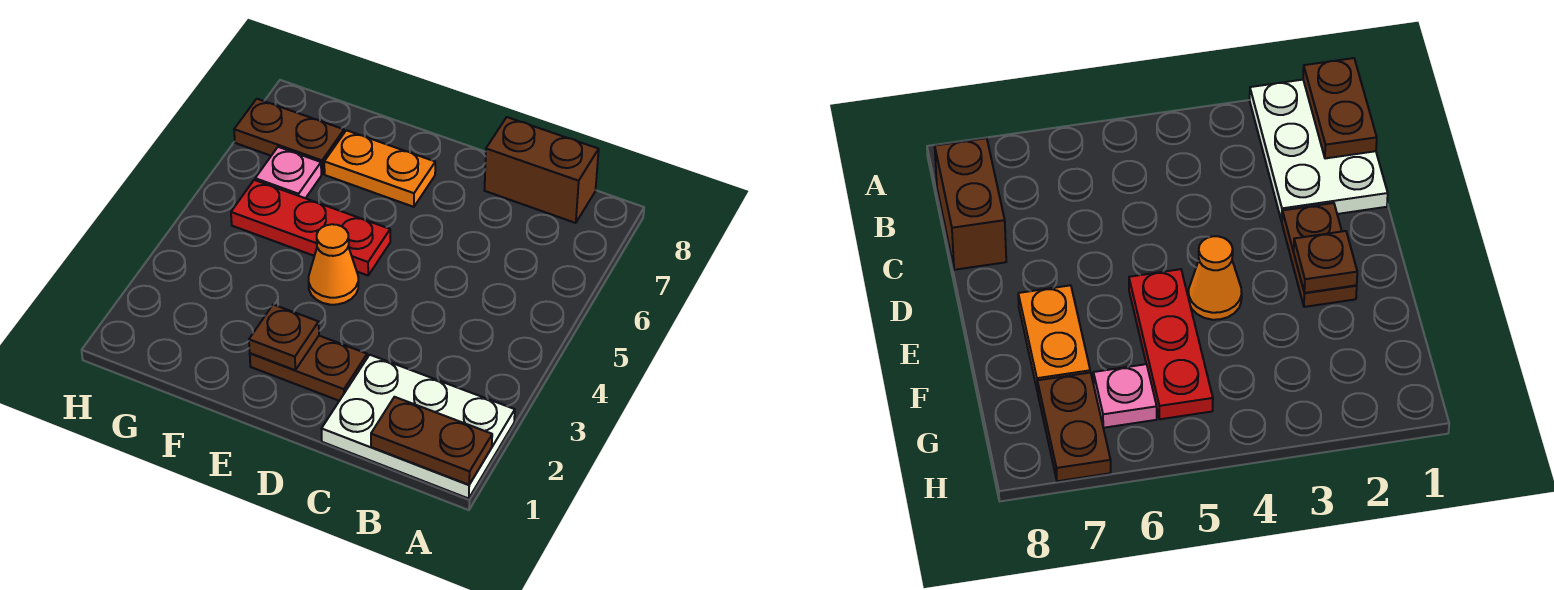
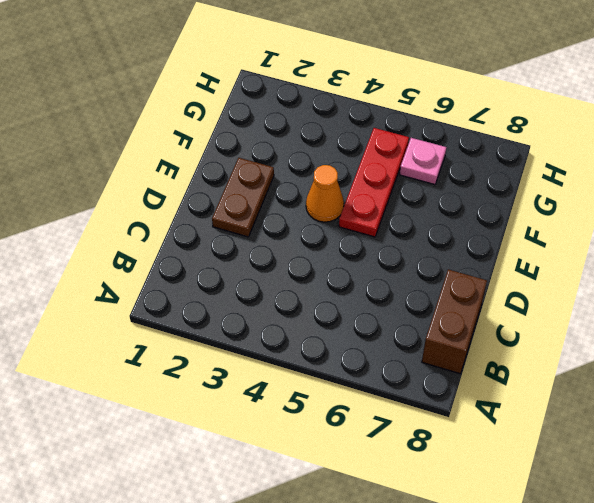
none -> white plate A1:C2 level 1
none -> orange plate E7:F7 level 1

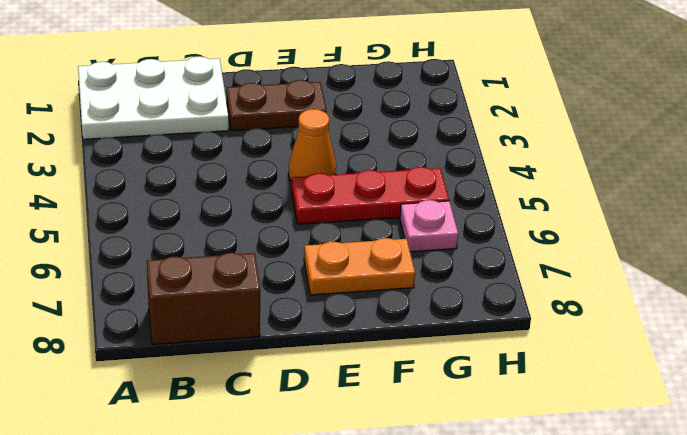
none -> brown plate G7:H7 level 1
none -> brown plate A1:B1 level 2

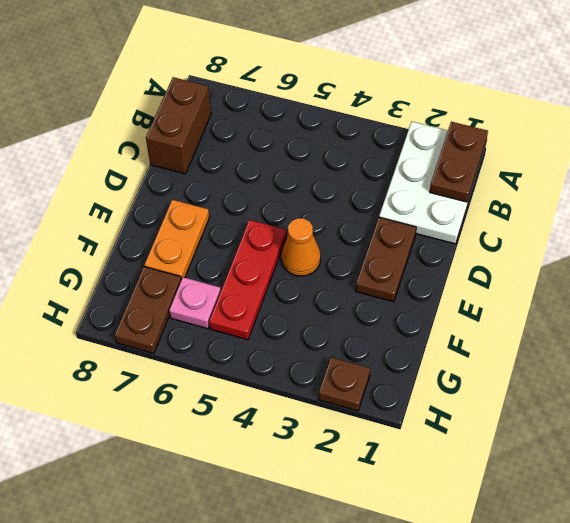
brown plate H2 level 1 -> brown plate E2 level 2

